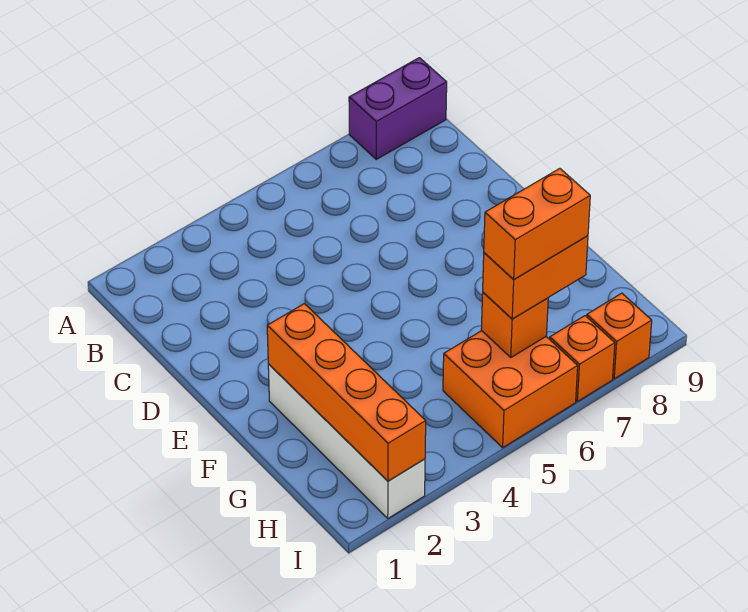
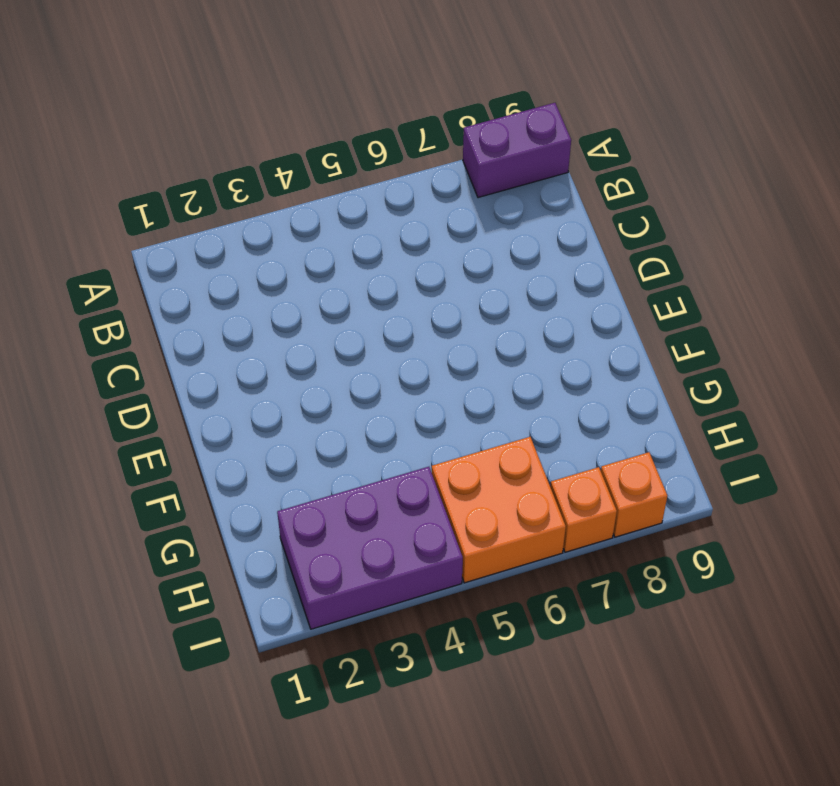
purple brick H2:I4 level 1 -> white brick F2:I2 level 1
none -> orange brick F2:I2 level 2
none -> orange brick H6 level 2

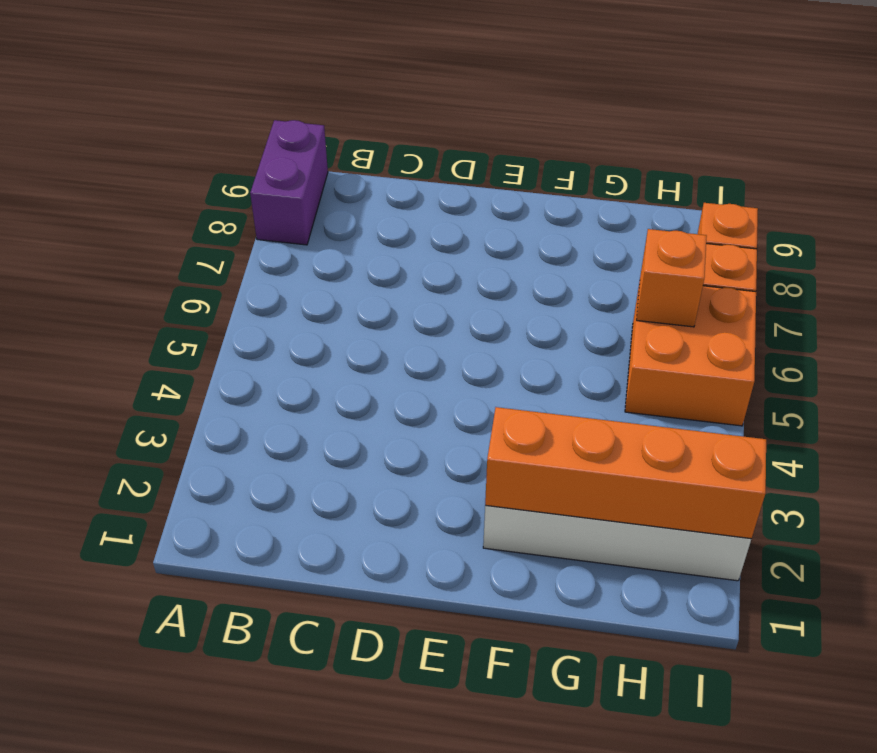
none -> orange brick H6:H7 level 3
none -> orange brick H6:H7 level 4

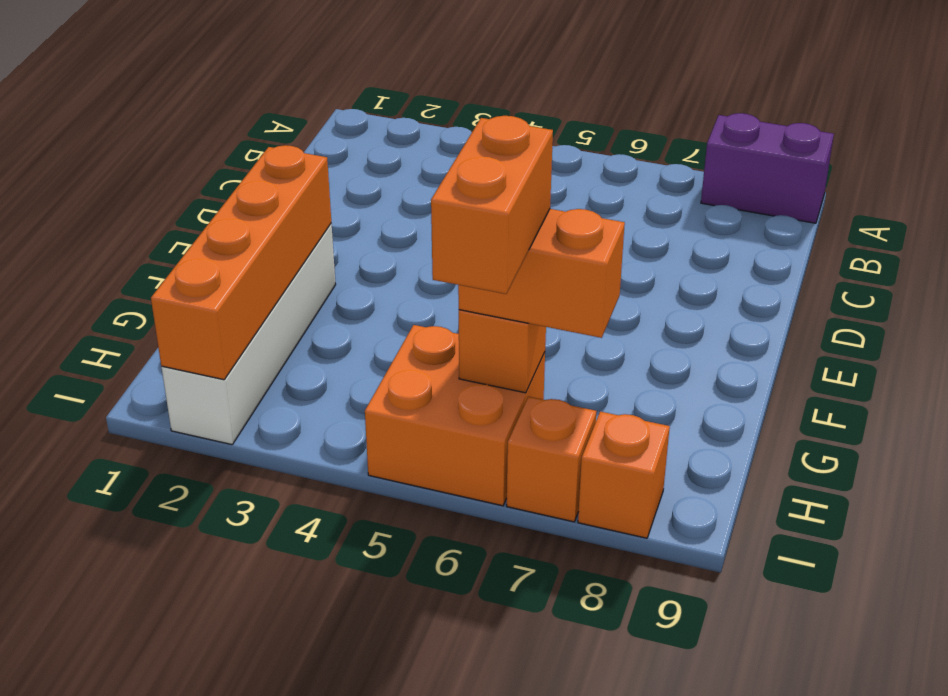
orange brick H6:I6 level 4 -> orange brick H6:H7 level 4

